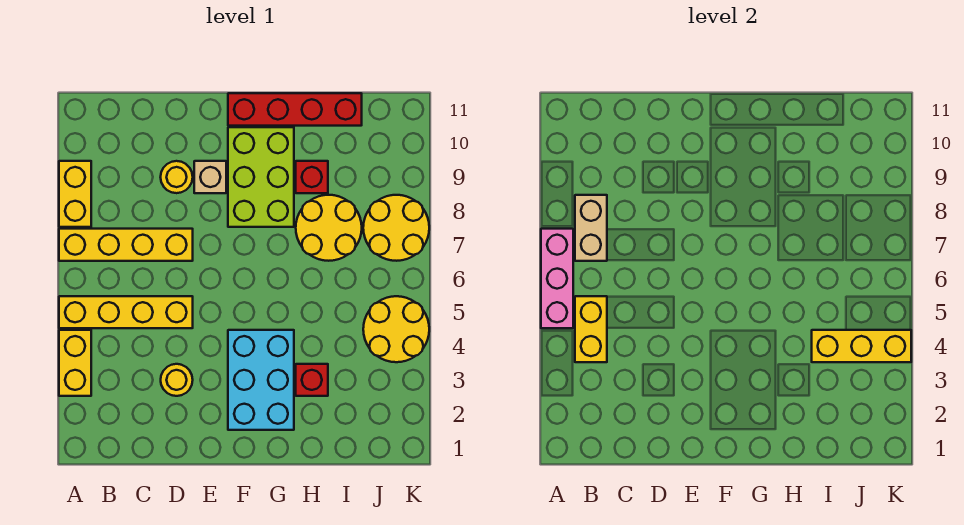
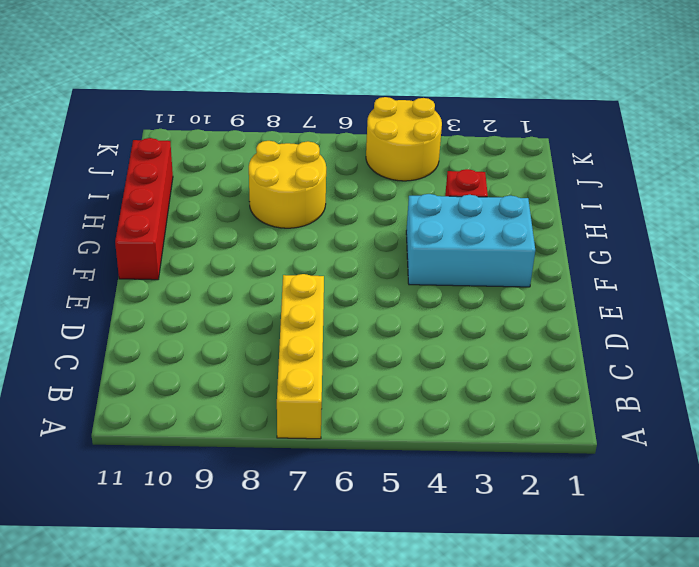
none -> yellow brick A3:A4 level 1
none -> yellow brick A5:D5 level 1
none -> yellow brick A8:A9 level 1

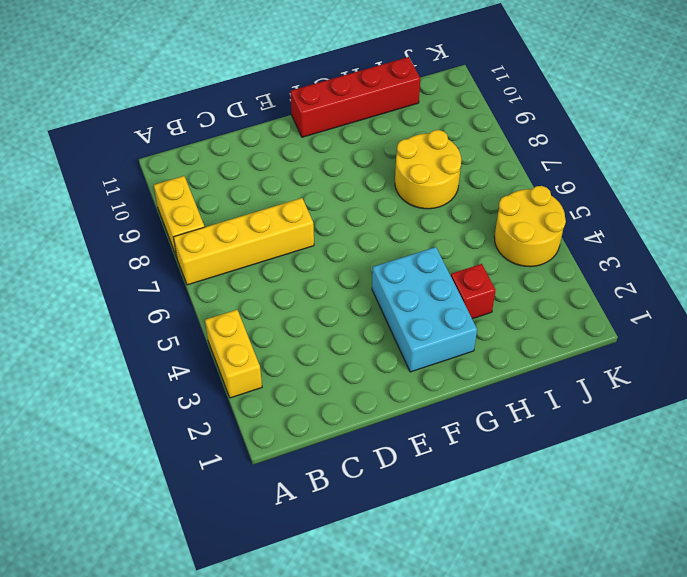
none -> yellow brick A5:D5 level 1
none -> yellow round brick D3 level 1
none -> yellow round brick D9 level 1

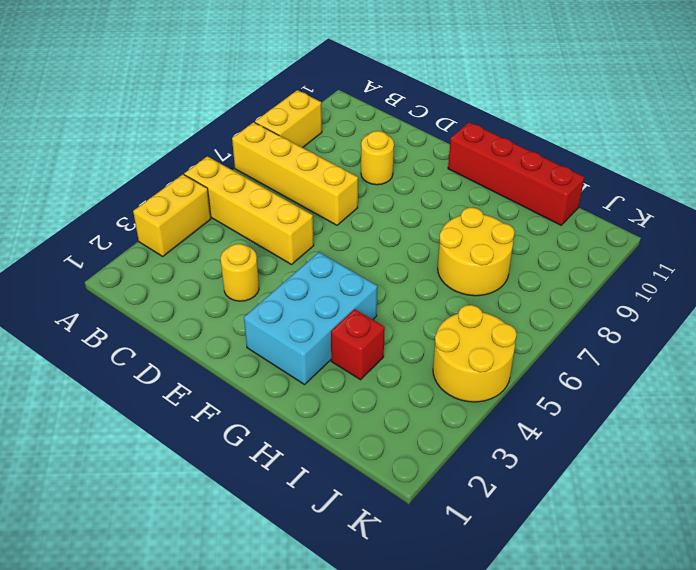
none -> tan brick E9 level 1
none -> lime brick F8:G10 level 1
none -> red brick H9 level 1

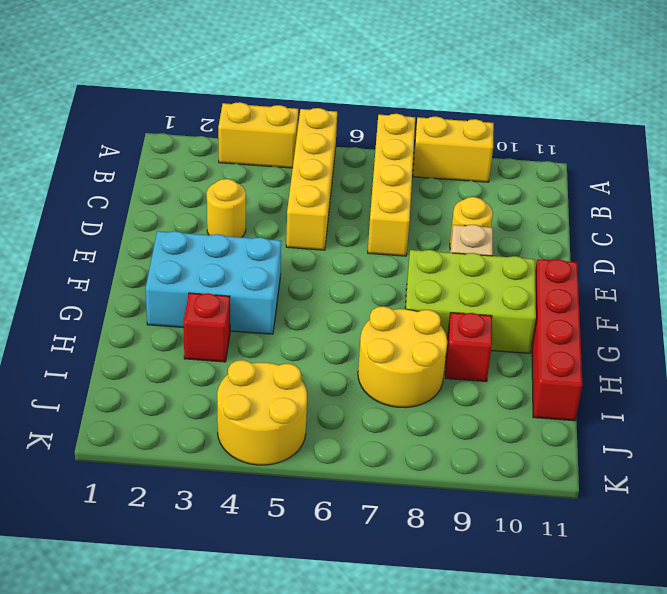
none -> yellow round brick J7:K8 level 1
none -> pink brick A5:A7 level 2
none -> yellow brick B4:B5 level 2

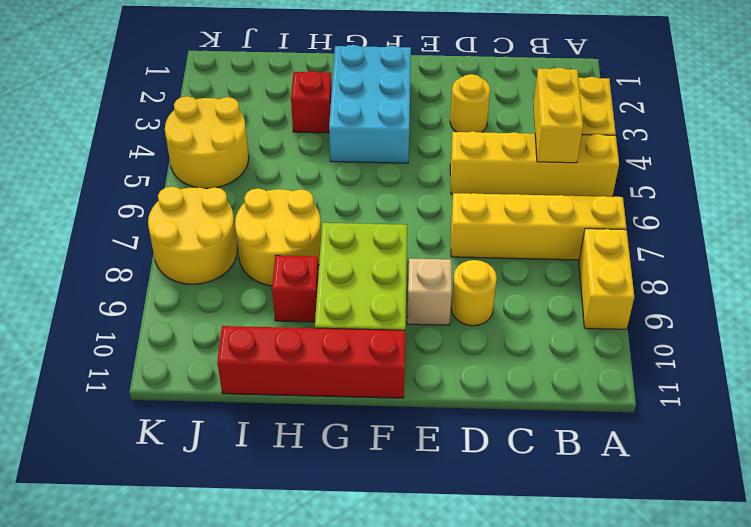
none -> pink brick A5:A7 level 2
none -> tan brick B7:B8 level 2
none -> yellow brick I4:K4 level 2

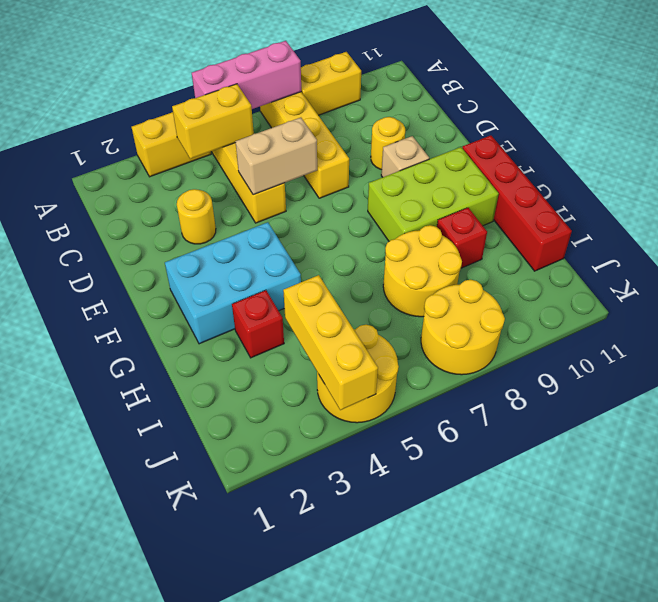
tan brick D5:D6 level 2 -> tan brick B7:B8 level 2

